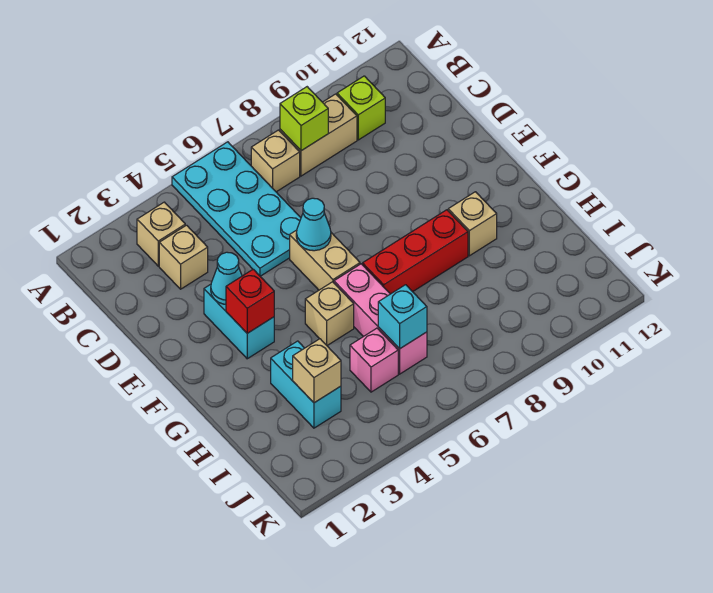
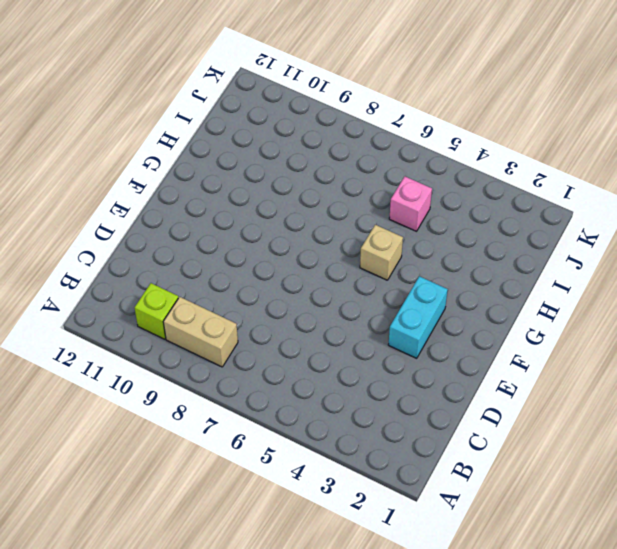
none -> cyan plate A5:D6 level 1
none -> tan brick B3 level 1
none -> tan brick B7 level 1

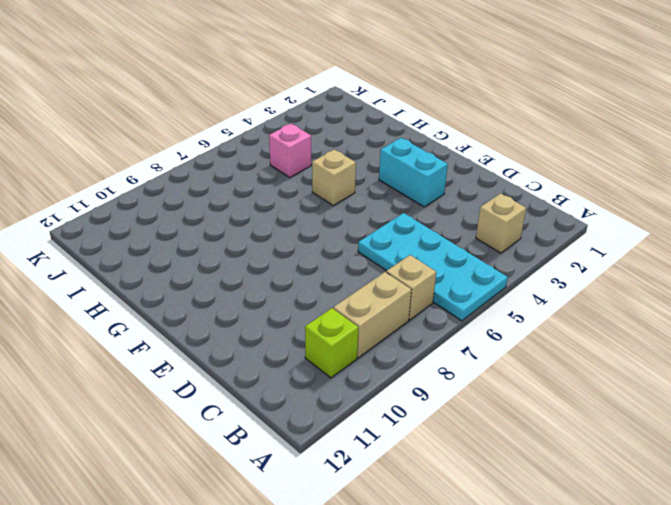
none -> tan brick C3 level 1
none -> tan brick E6:F6 level 1
none -> pink brick G6:I6 level 1

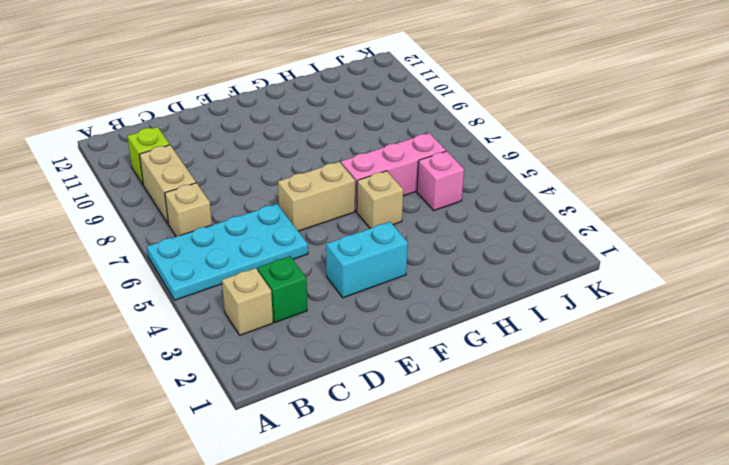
green brick C3 level 1 -> tan brick C3 level 1
none -> red brick G7:G9 level 1
none -> tan brick G10 level 1
none -> cyan brick H3:I3 level 1

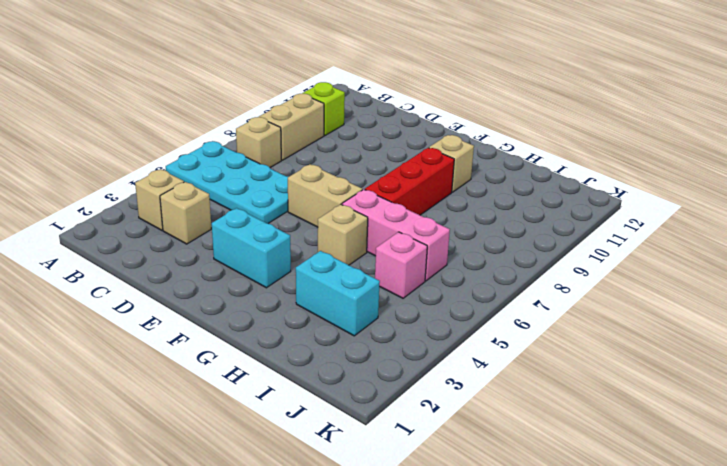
none -> lime brick B8 level 2
none -> cyan cone E3 level 2
none -> cyan cone E6 level 2

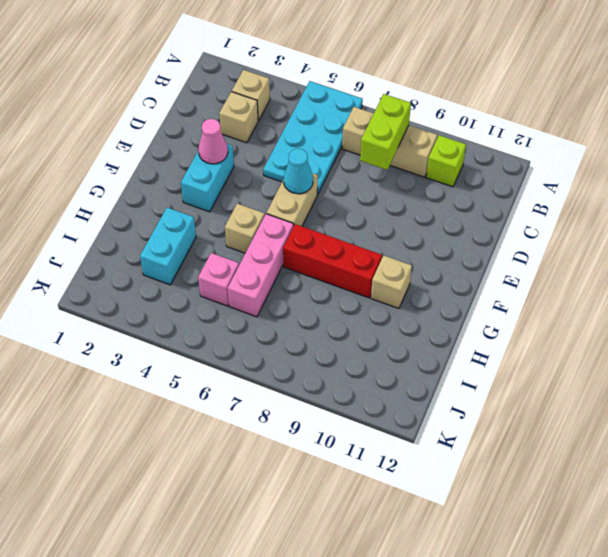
lime brick B8:C8 level 2 -> lime brick B8 level 2
pink cone E3 level 2 -> cyan cone E3 level 2
none -> red brick F3 level 2
none -> tan brick I3 level 2
none -> cyan brick I6 level 2

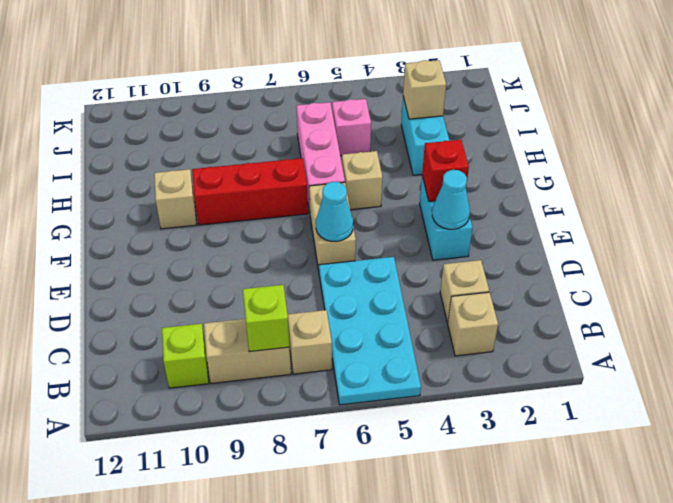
none -> cyan brick I6 level 2

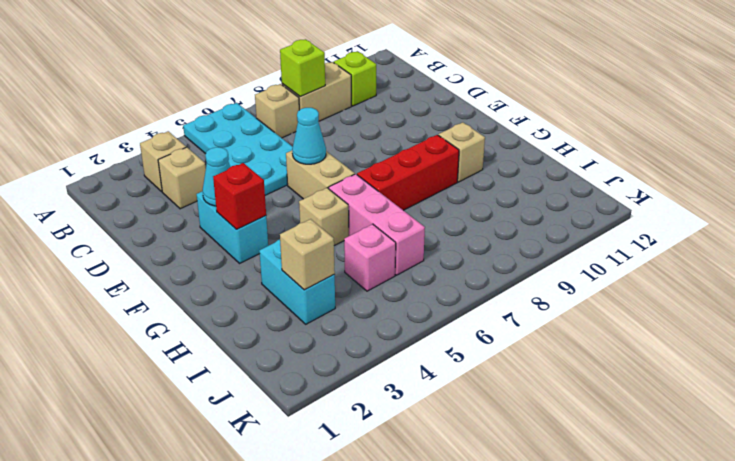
none -> cyan brick I6 level 2

